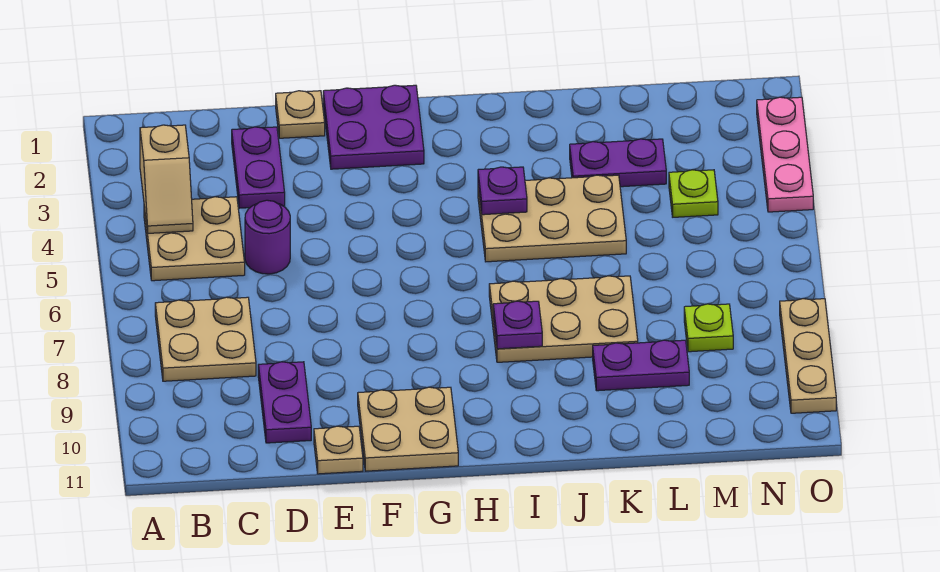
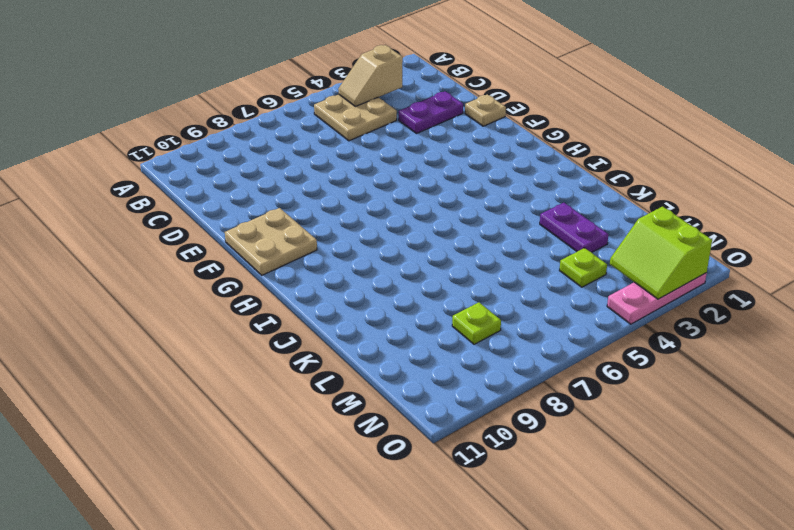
lime slope N2:O3 level 2 top 2 -> none
none -> tan plate B7:C8 level 1
none -> purple round brick D5 level 1
none -> purple plate D9:D10 level 1

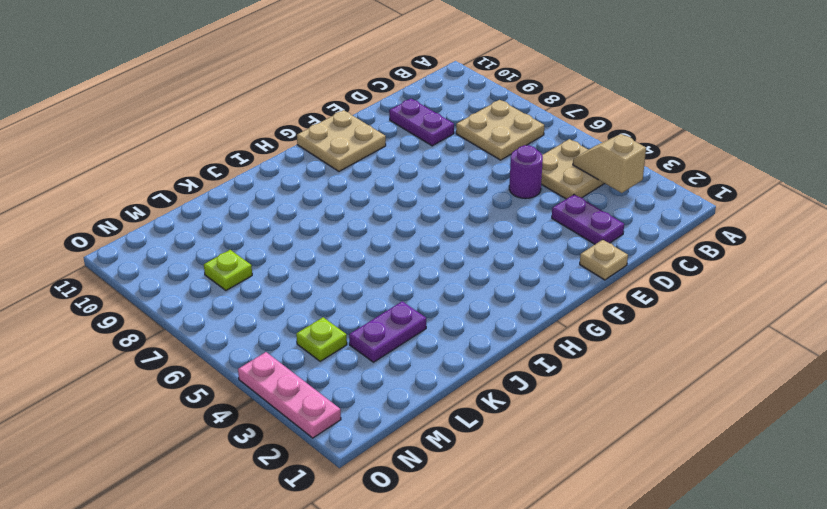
none -> tan plate E11 level 1
none -> purple plate F1:G2 level 1
none -> tan plate I4:K5 level 1

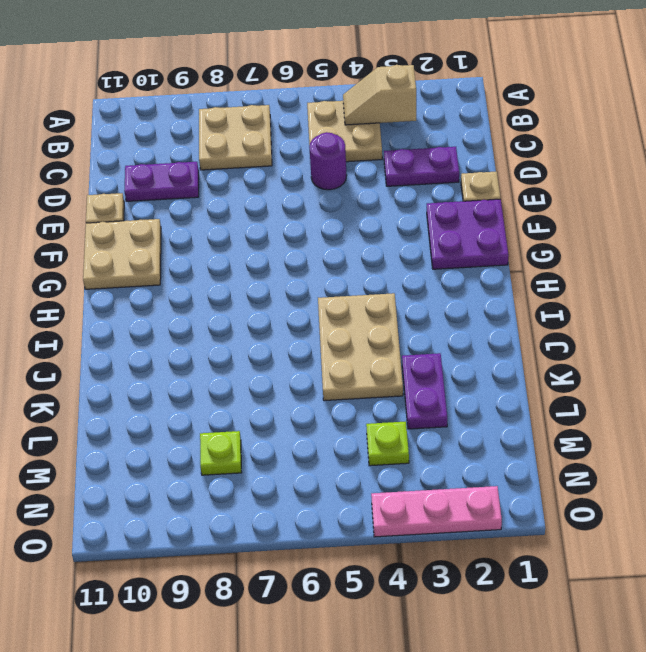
none -> tan plate I7:K8 level 1
none -> purple plate K9:L9 level 1
none -> tan plate O8:O10 level 1

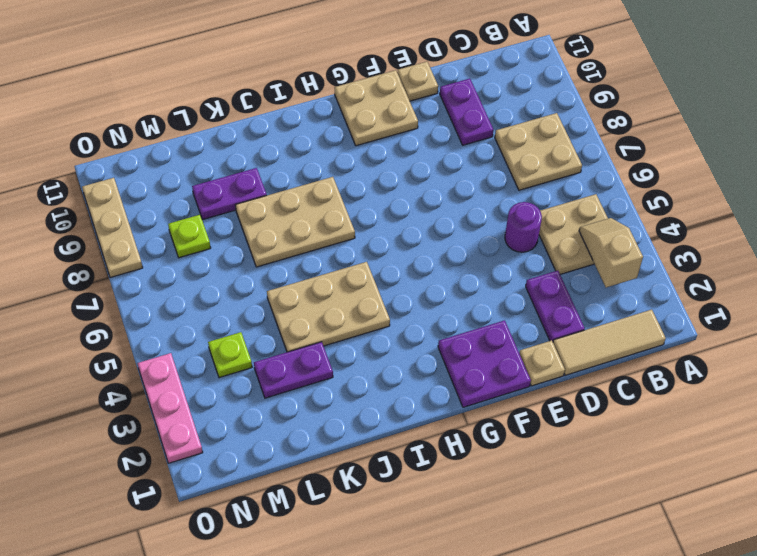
tan tile B1:D1 level 1 -> none
none -> purple plate I4 level 2
none -> purple plate I8 level 2

